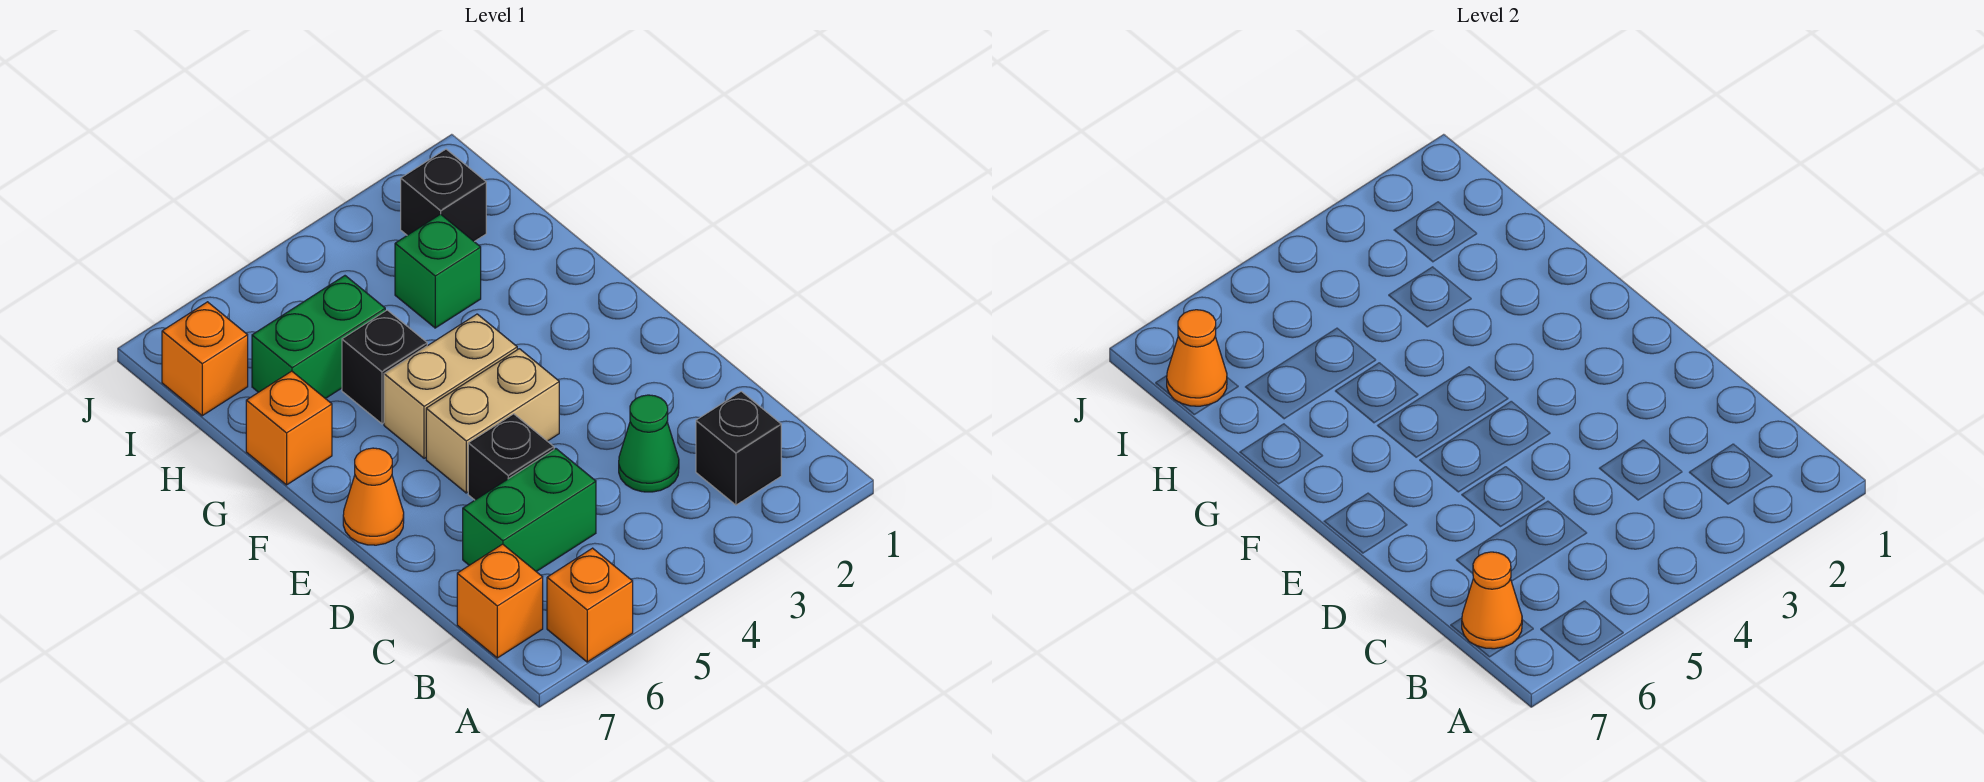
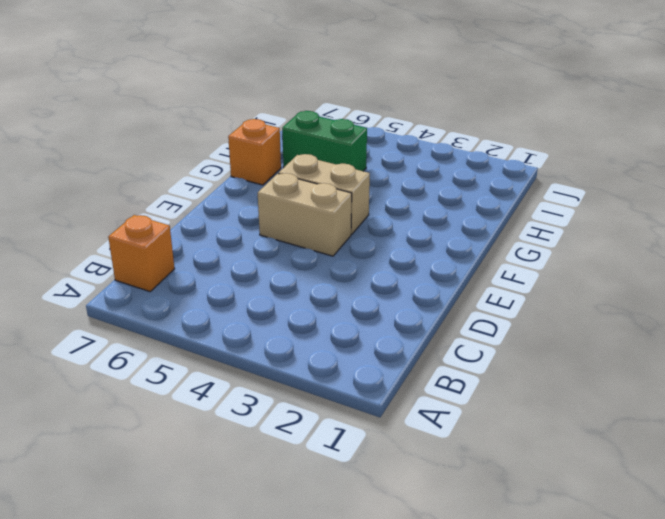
none -> orange brick A6 level 1
none -> black brick B2 level 1
none -> green cone C3 level 1

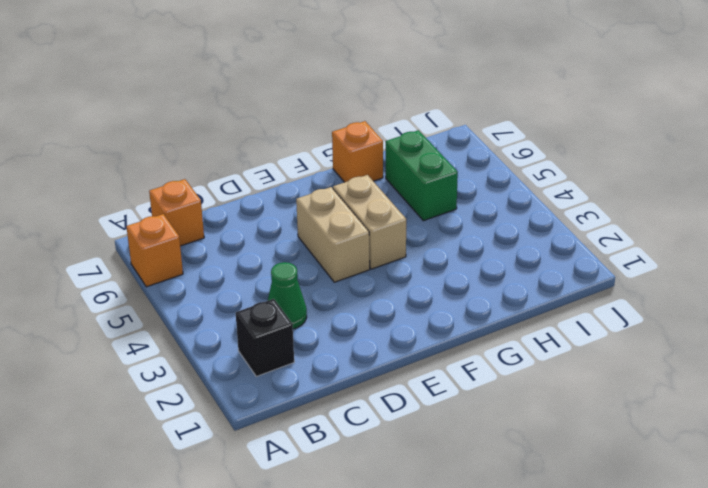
none -> green brick C5:C6 level 1
none -> black brick D5 level 1
none -> orange cone E7 level 1

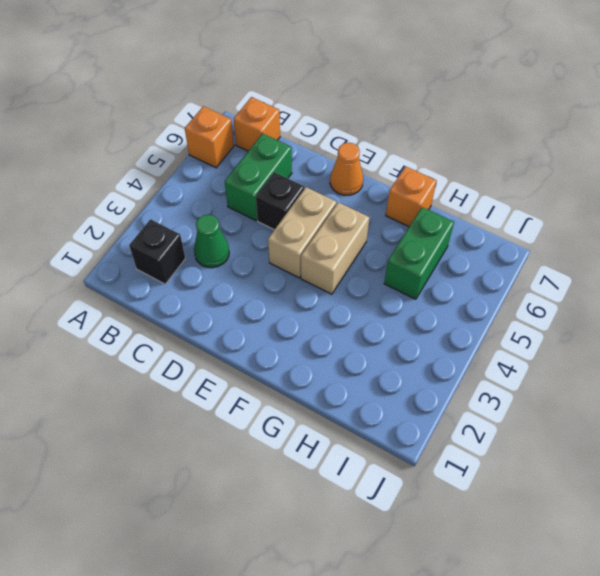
none -> black brick G5 level 1
none -> green brick H3 level 1
none -> black brick I2 level 1

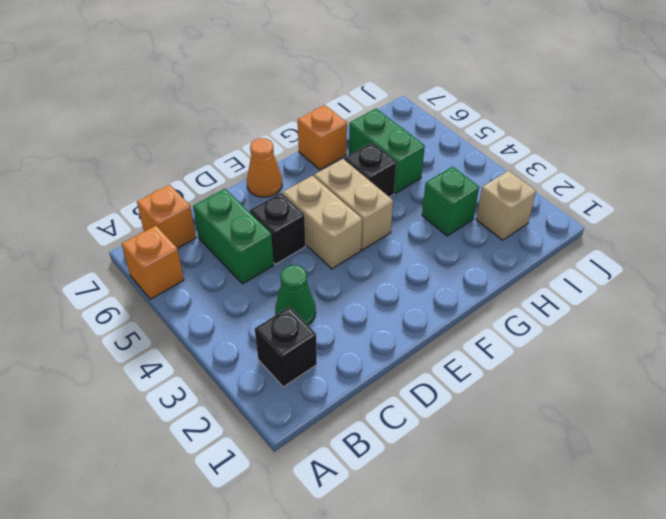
tan brick I2 level 1 -> black brick I2 level 1
none -> orange brick I7 level 1
none -> orange cone B7 level 2
none -> orange cone I7 level 2

